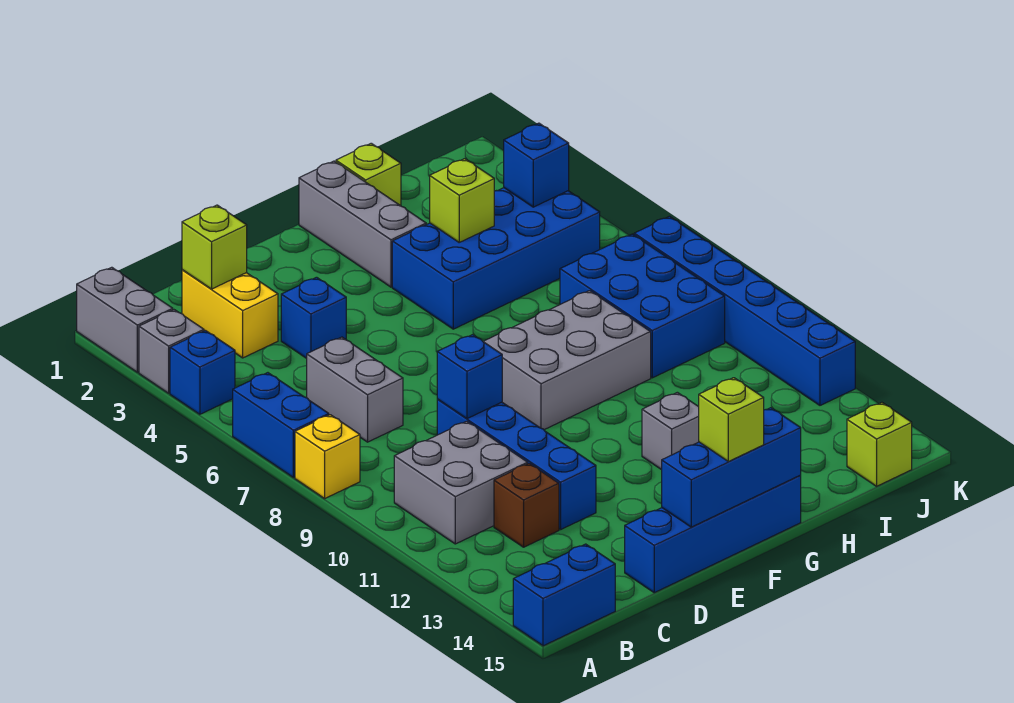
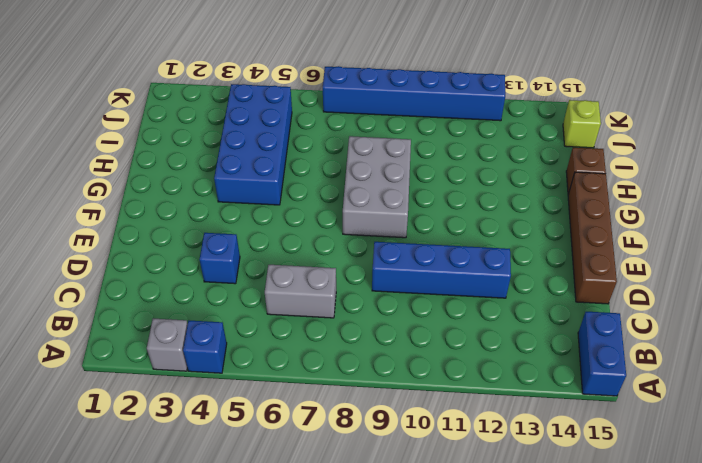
brown brick D15:G15 level 1 -> blue brick D15:G15 level 1
brown brick H15 level 1 -> brown brick C12 level 1
none -> grey brick A1:A2 level 1
none -> blue brick A6:A7 level 1
none -> yellow brick A8 level 1

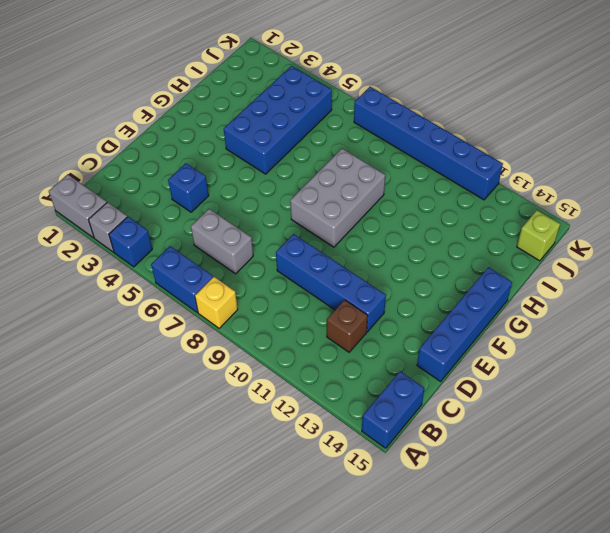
none -> grey brick B10:C11 level 1
none -> yellow brick C2:C3 level 1
none -> grey brick G1:G3 level 1

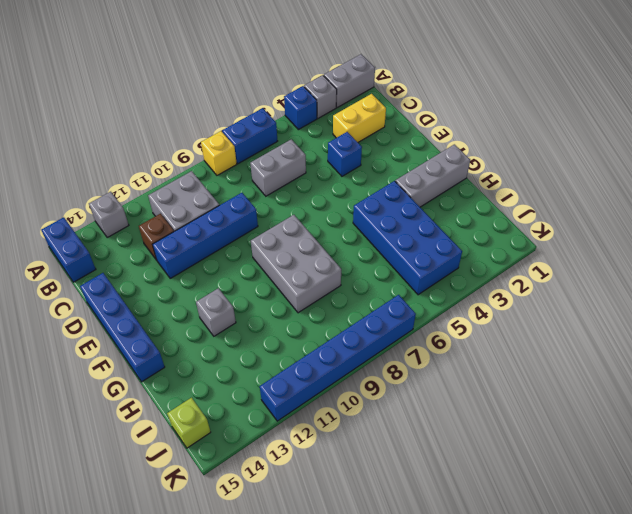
grey brick A13 level 1 -> none
none -> lime brick H1 level 1
none -> blue brick I7:J9 level 1
none -> lime brick C2 level 2

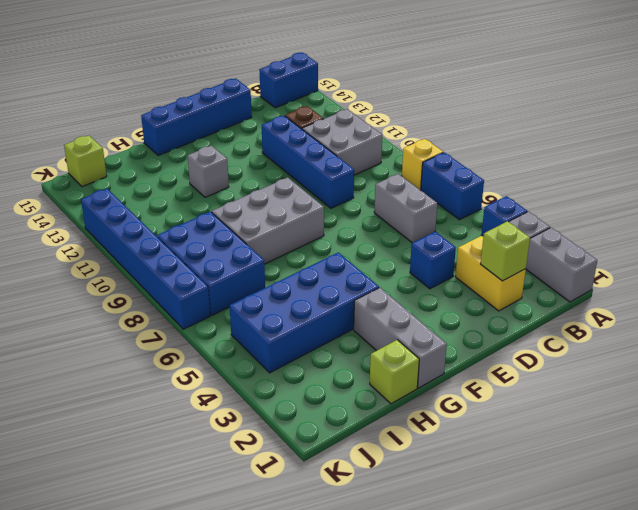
none -> blue brick D9 level 2
none -> blue brick E15:G15 level 2
none -> lime brick H4 level 2

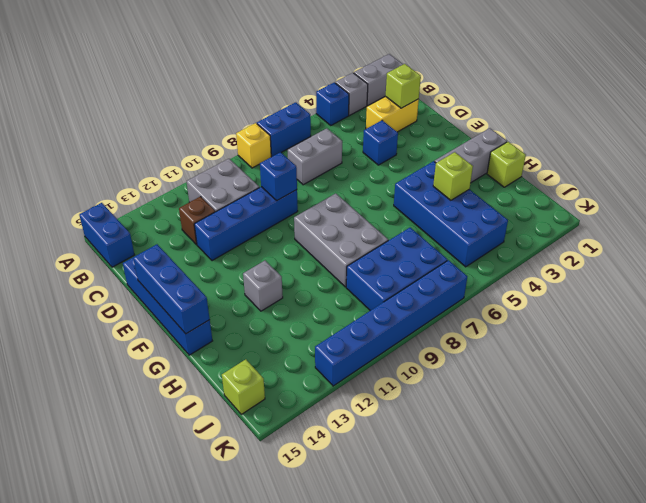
none -> blue brick J4 level 2
none -> lime brick F15 level 3

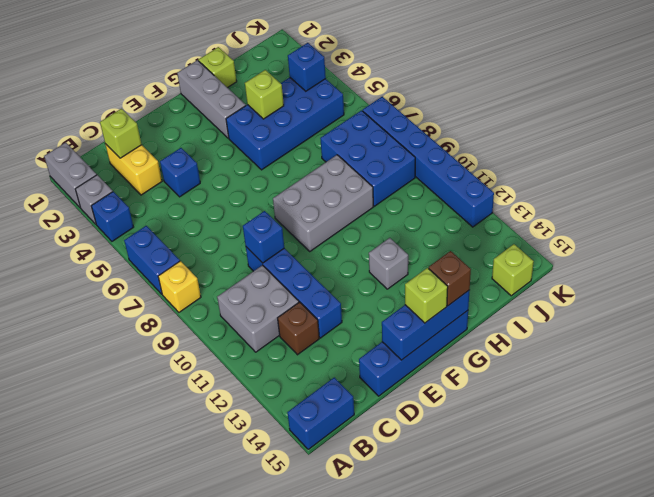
brown brick G15 level 3 -> none
none -> grey brick C6:C7 level 1

